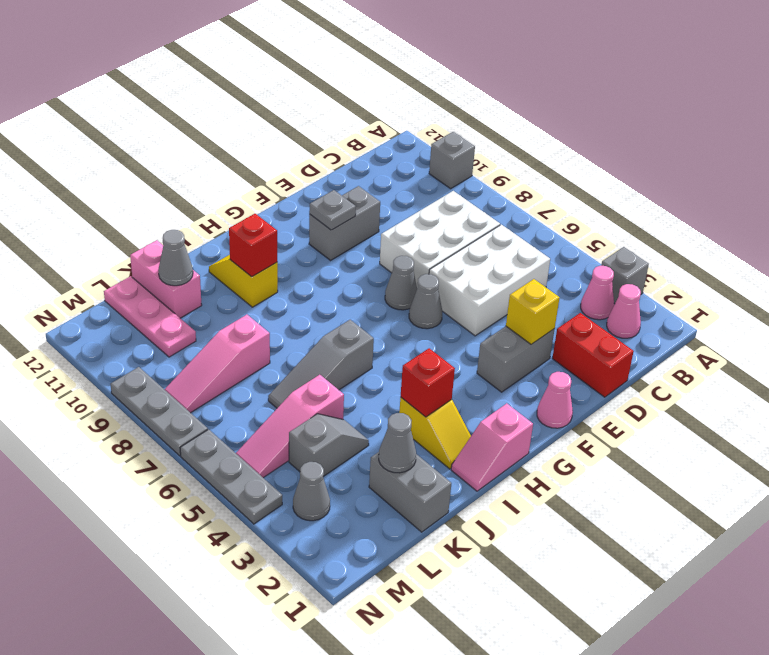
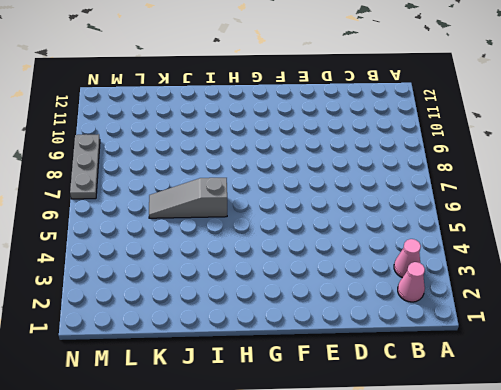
none -> grey brick A3 level 1
none -> grey brick A10 level 1
none -> white brick C5:E6 level 1
none -> white brick C7:E8 level 1

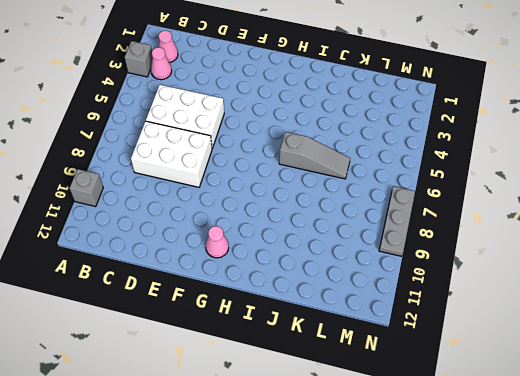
pink cone G11 level 1 -> pink cone F1 level 1
none -> red brick D1:D2 level 1
none -> grey brick E3:F3 level 1
none -> grey brick E10:F10 level 1
none -> grey cone F6 level 1

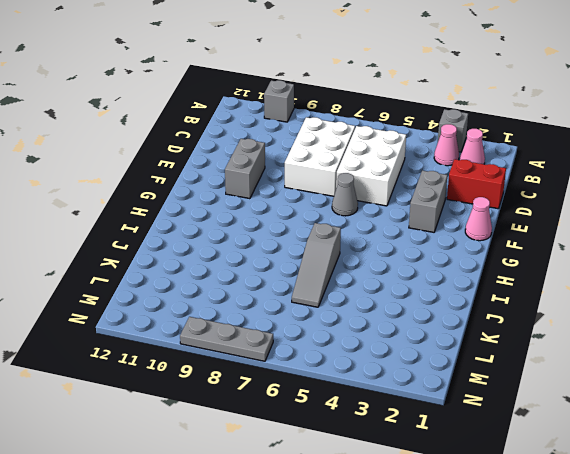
none -> grey cone F7 level 1
none -> pink slope H1:I1 level 1 top H
none -> yellow slope I2:I3 level 1 top 3
none -> yellow slope I10:I11 level 1 top 10

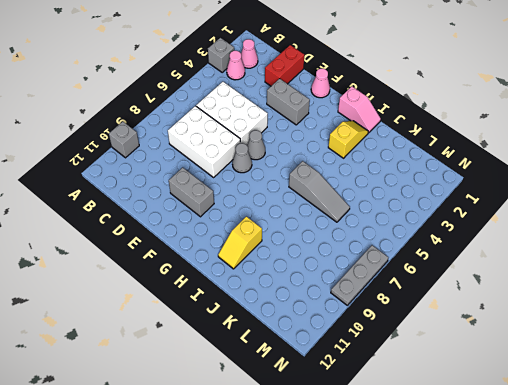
none -> grey brick K1:K2 level 1
none -> grey slope K4:L4 level 1 top L
none -> pink slope K5:M5 level 1 top K
none -> pink slope K8:M8 level 1 top K

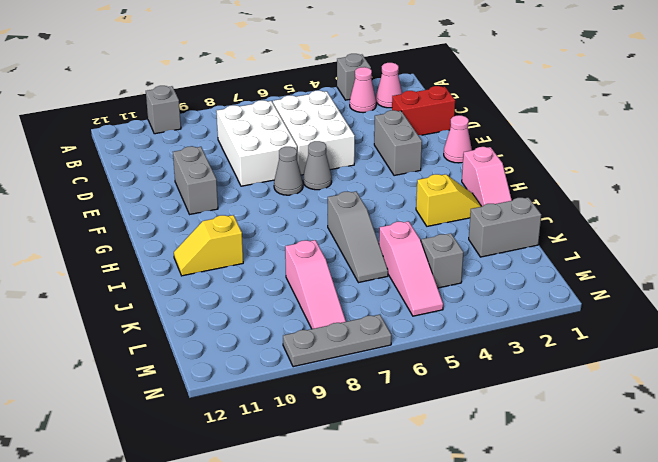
none -> pink brick K11:K12 level 1
none -> pink plate L10:L12 level 1
none -> grey cone M3 level 1
none -> grey plate N4:N6 level 1

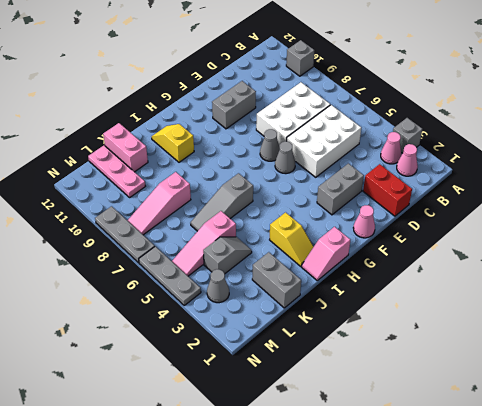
none -> yellow brick E3 level 2
none -> grey plate F10 level 2
none -> red brick I3 level 2
none -> red brick I10 level 2

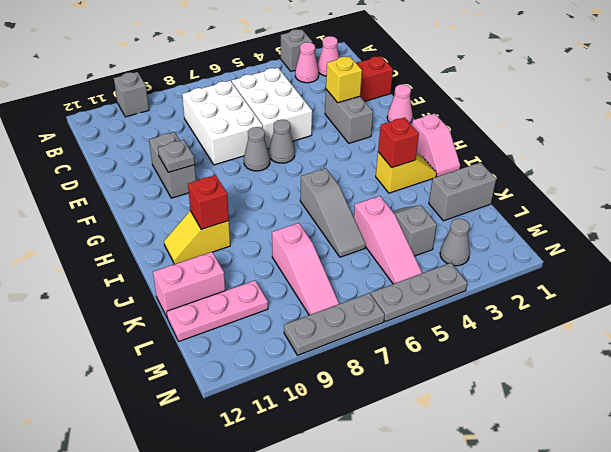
none -> grey cone K2 level 2
none -> grey cone K11 level 2

